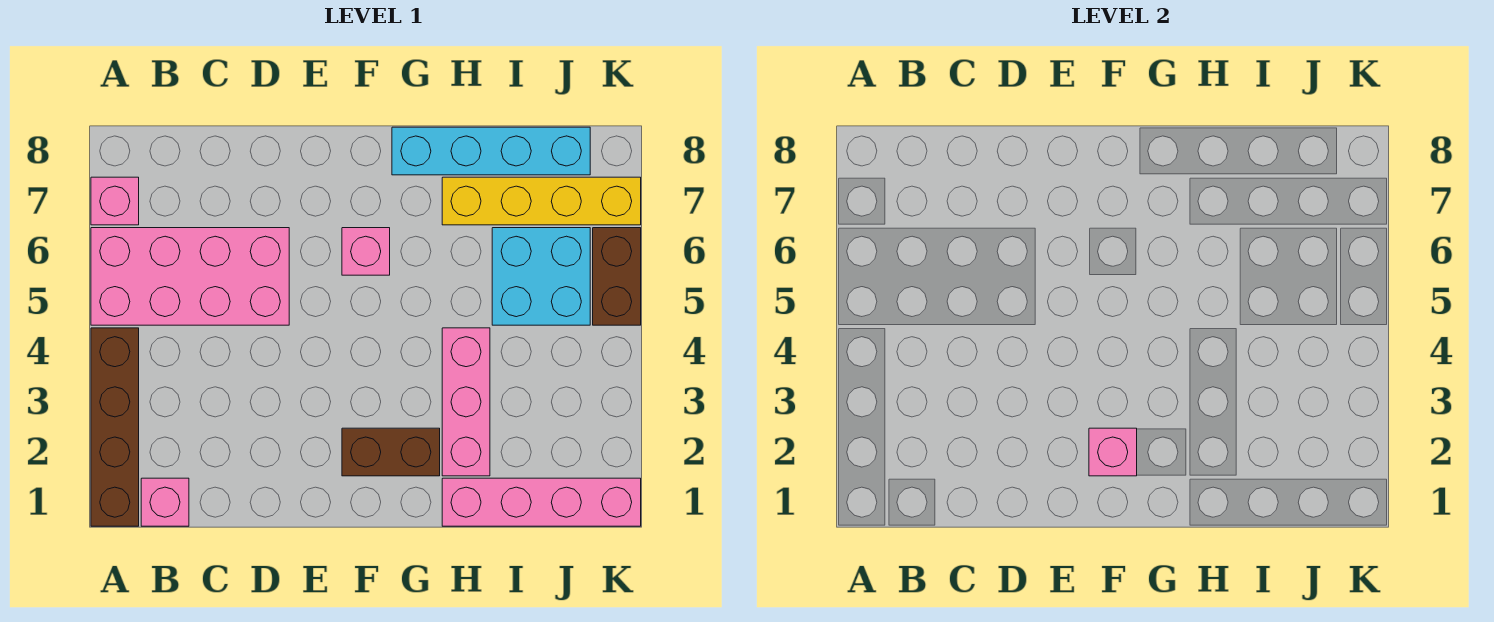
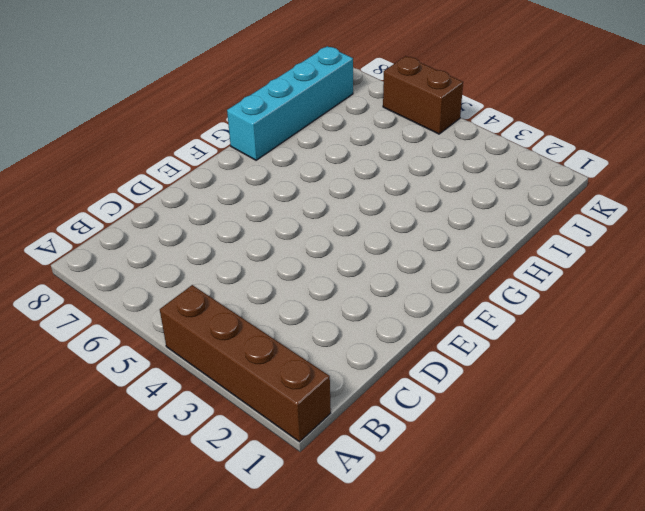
none -> pink brick A5:D6 level 1
none -> pink brick A7 level 1
none -> pink brick B1 level 1

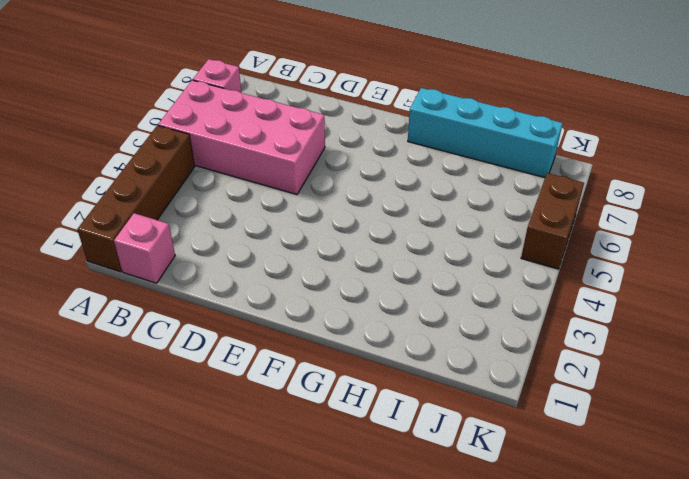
none -> brown brick F2:G2 level 1
none -> pink brick F6 level 1
none -> pink brick H1:K1 level 1

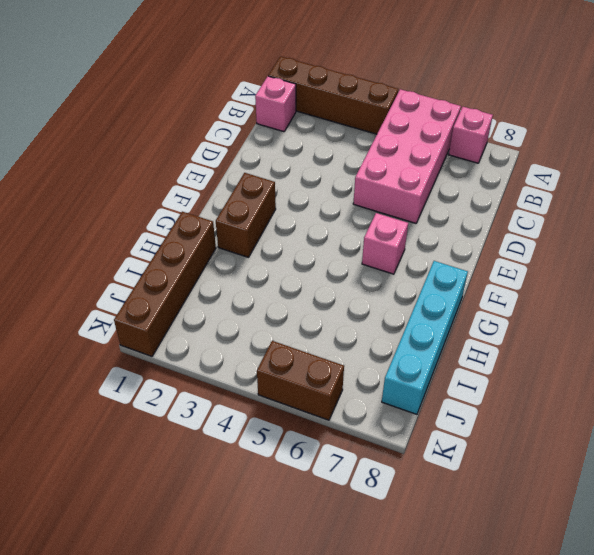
brown brick H1:K1 level 1 -> pink brick H1:K1 level 1
none -> pink brick H2:H4 level 1
none -> yellow brick H7:K7 level 1
none -> cyan brick I5:J6 level 1

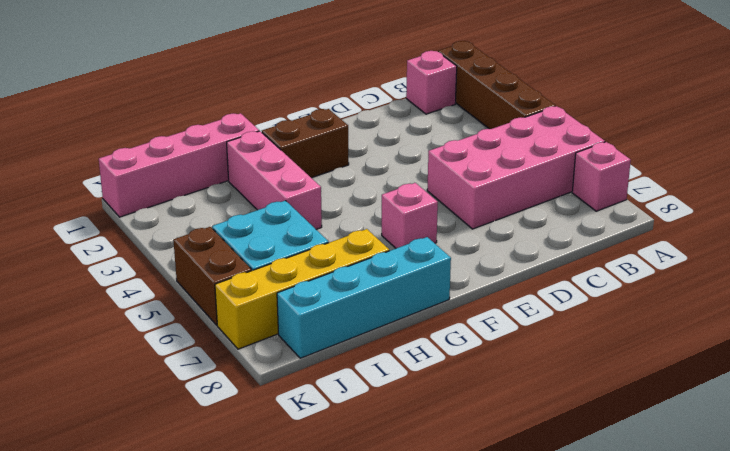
none -> pink brick F2 level 2

